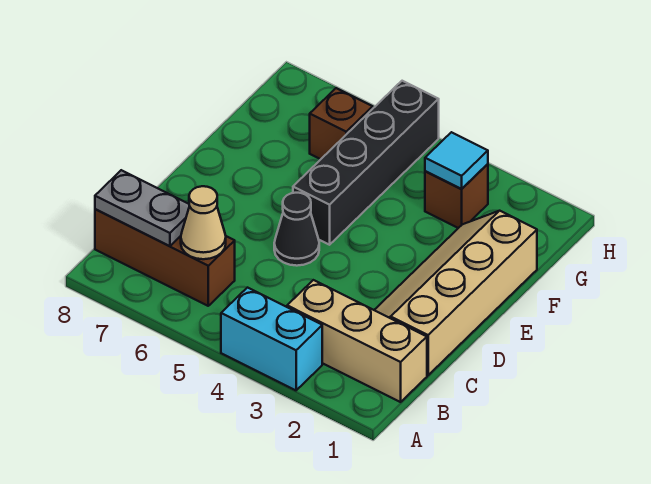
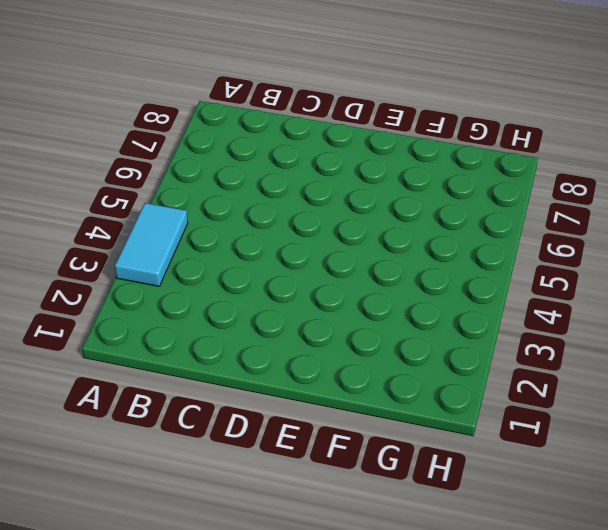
cyan tile A3:A4 level 1 -> cyan brick A3:A4 level 1
none -> tan brick B1:B3 level 1
none -> brown brick B6:B8 level 1

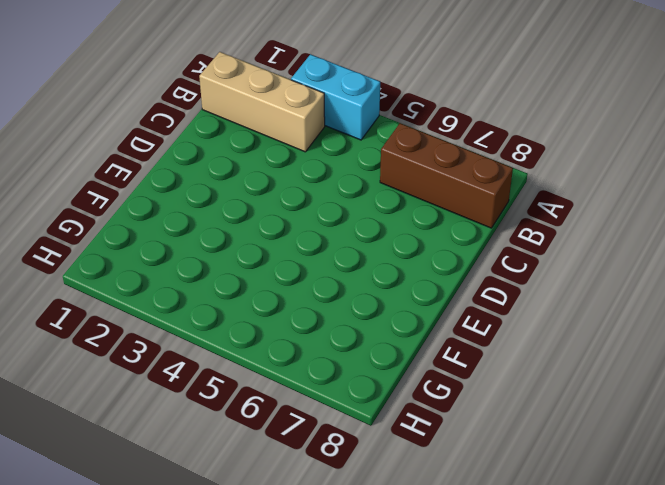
none -> tan slope C1:F2 level 1 top 1
none -> black cone D5 level 1

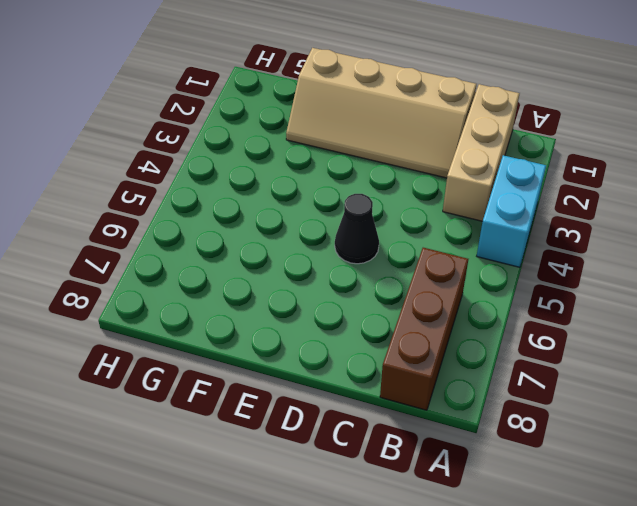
none -> black brick E5:H5 level 1
none -> brown brick G3 level 1

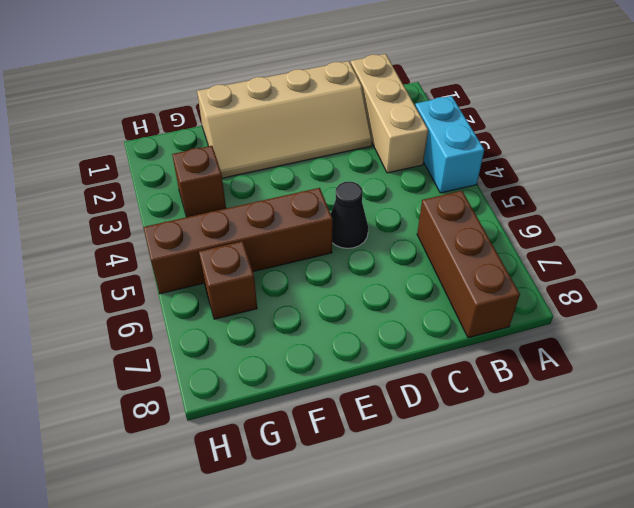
brown brick E5:H5 level 1 -> black brick E5:H5 level 1
none -> tan cone B6 level 2
none -> grey plate B7:B8 level 2

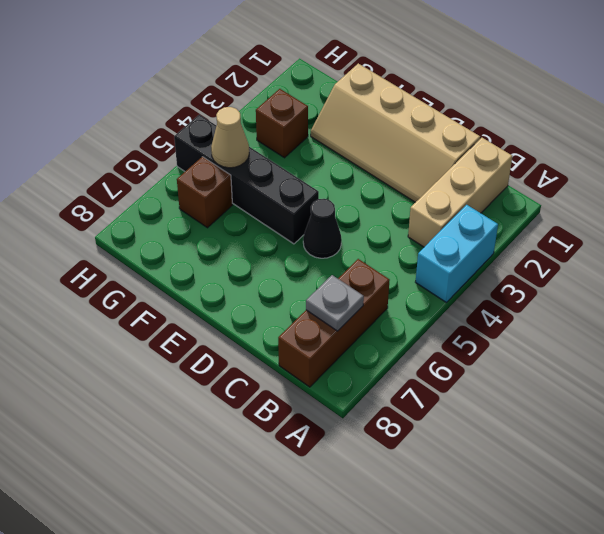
grey plate B7 level 2 -> grey plate B7:B8 level 2
tan cone G5 level 2 -> tan cone B6 level 2
none -> cyan tile G3 level 2

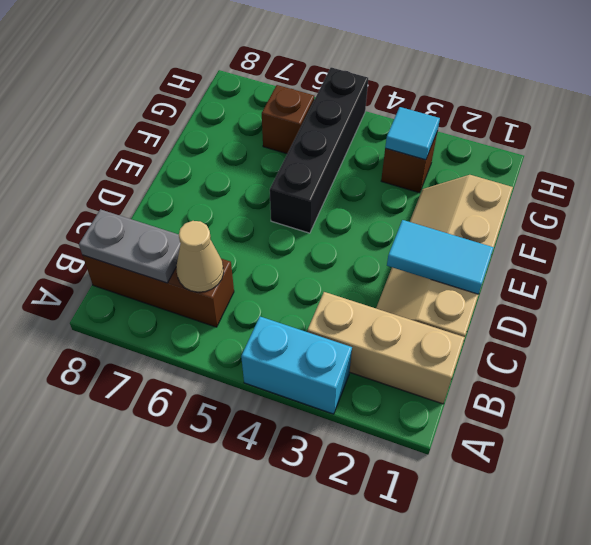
cyan tile D1:D2 level 2 -> none
none -> black cone D5 level 1

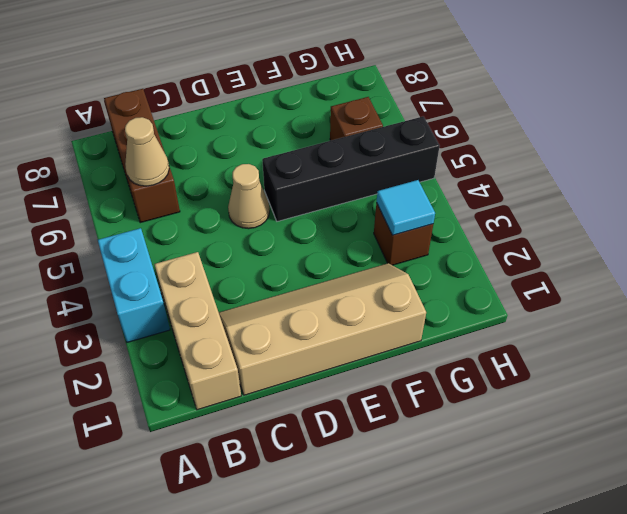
tan cone D5 level 1 -> black cone D5 level 1
none -> grey plate B7:B8 level 2

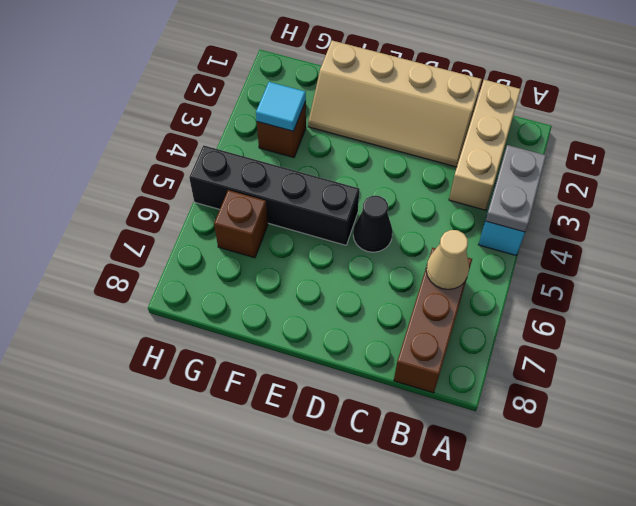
grey plate A3:A4 level 2 -> grey plate B7:B8 level 2

